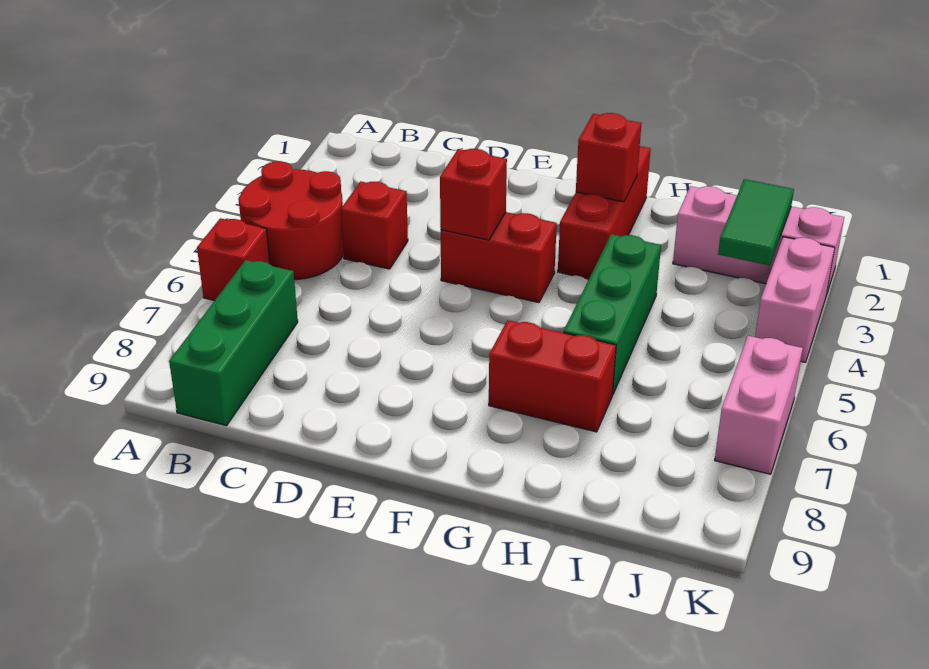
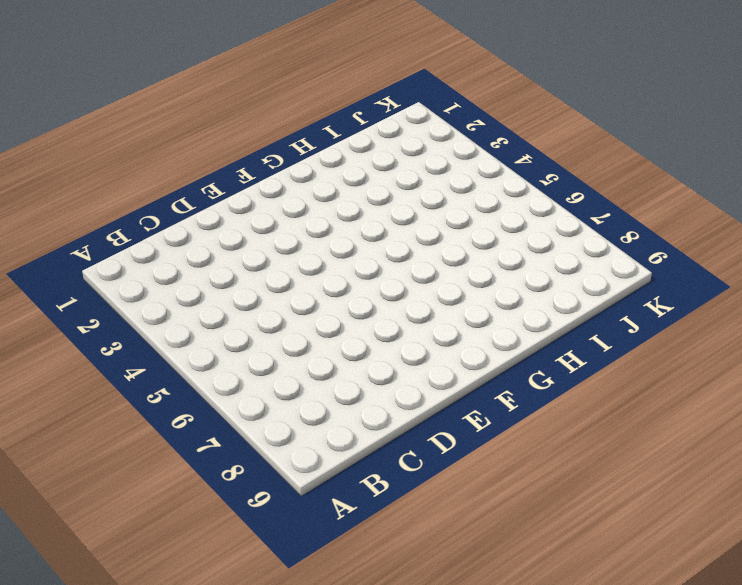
none -> red round brick A4:B5 level 1
none -> red brick A6 level 1
none -> green brick B7:B9 level 1

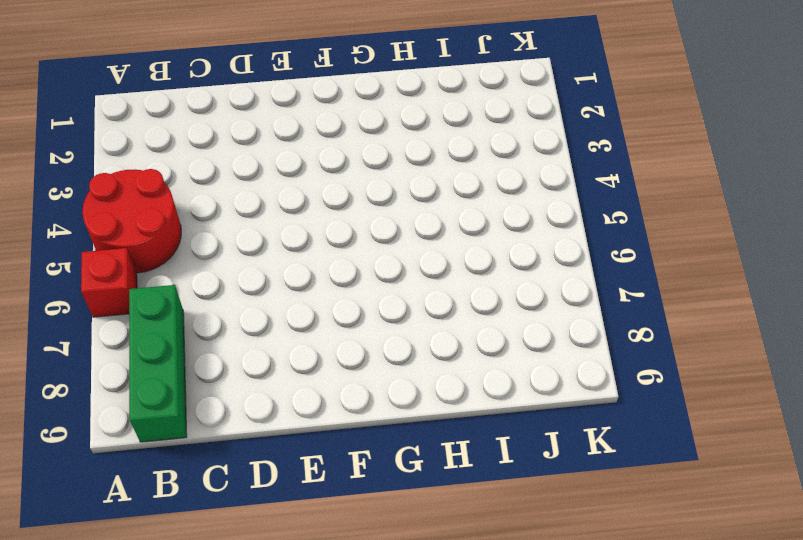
none -> red brick C4 level 1
none -> red brick E4:F4 level 1
none -> red brick G1:G3 level 1

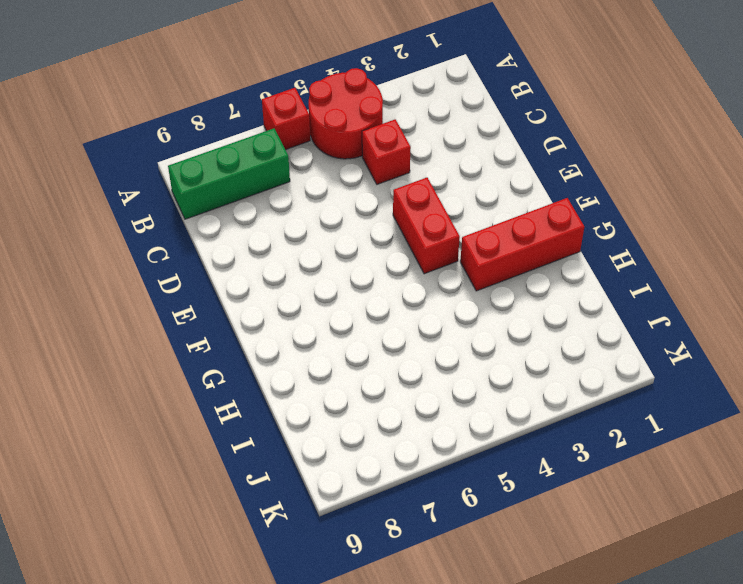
none -> red brick G7:H7 level 1
none -> green brick H4:H6 level 1
none -> pink brick I2:K2 level 1

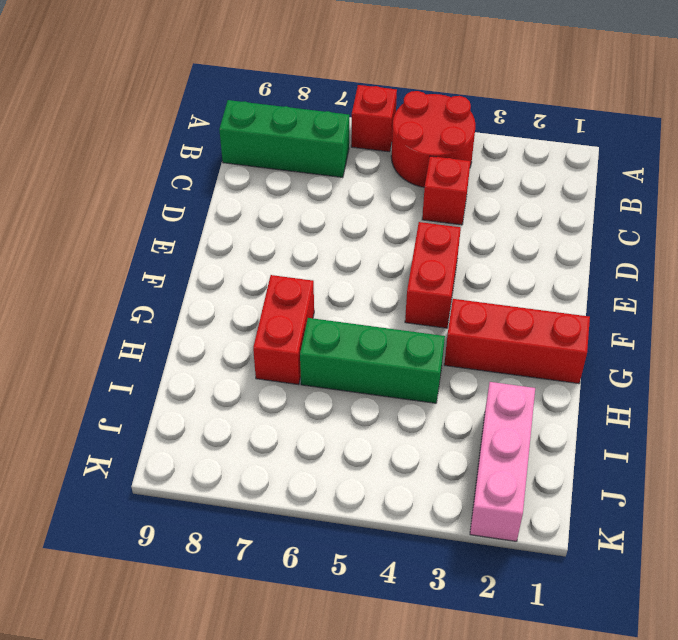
none -> pink brick K3:K4 level 1
none -> pink brick K6:K7 level 1
none -> red brick E4 level 2

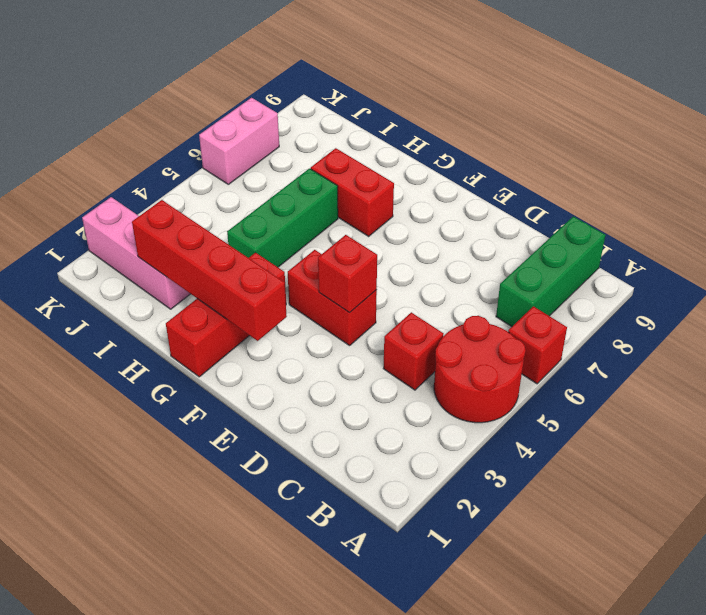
red brick F2:I2 level 2 -> red brick G2 level 2
none -> pink brick K3:K4 level 1
none -> green tile J2:J3 level 2

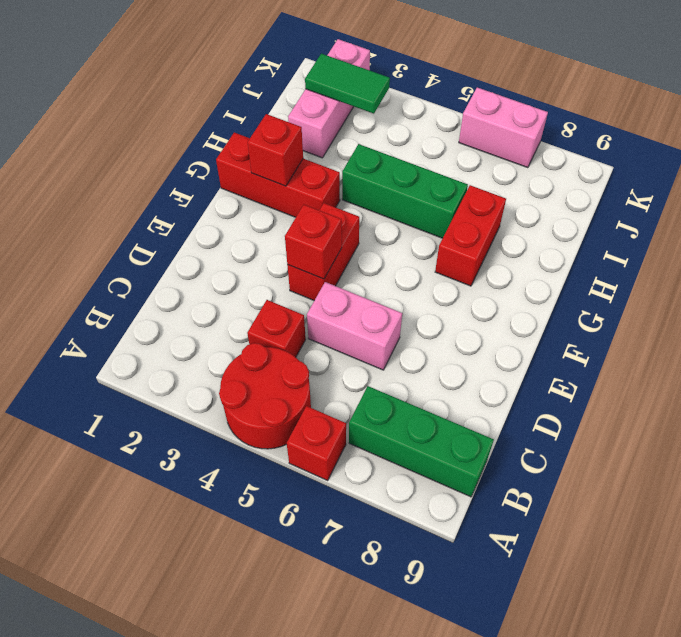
pink brick D5:D6 level 1 -> pink brick K3:K4 level 1

